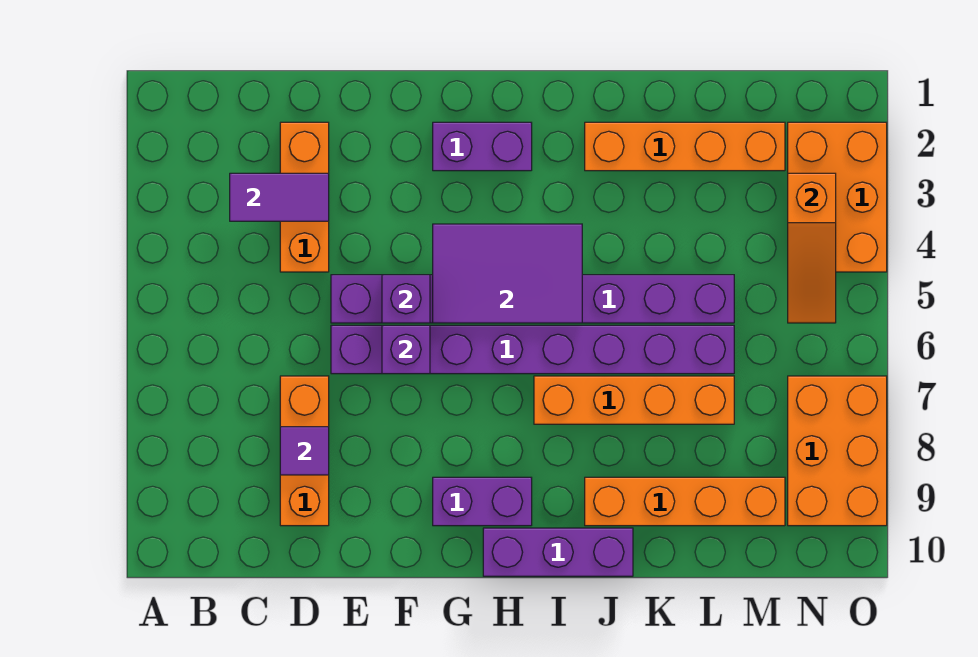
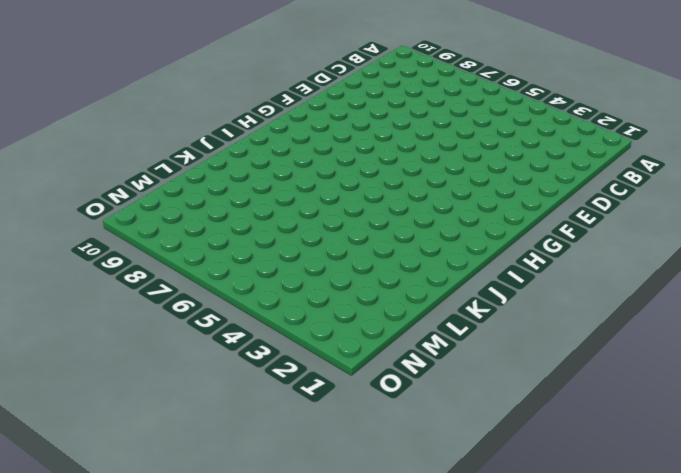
none -> orange brick D2:D4 level 1
none -> orange brick D7:D9 level 1
none -> purple brick E5:L5 level 1

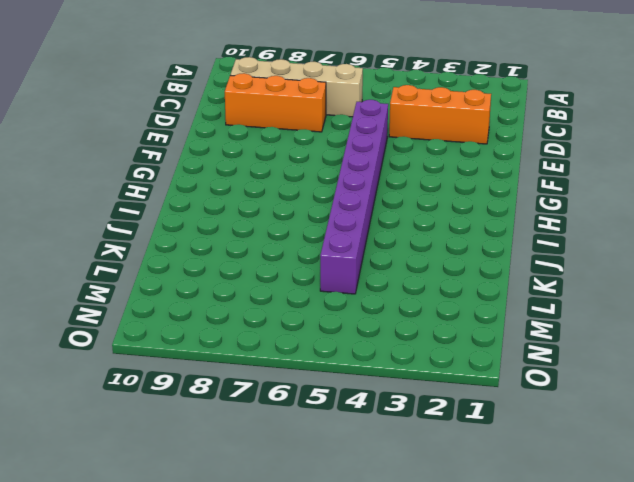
tan brick C6:C9 level 1 -> none
none -> purple brick E6:L6 level 1
none -> purple brick G2:H2 level 1
none -> purple brick G9:H9 level 1

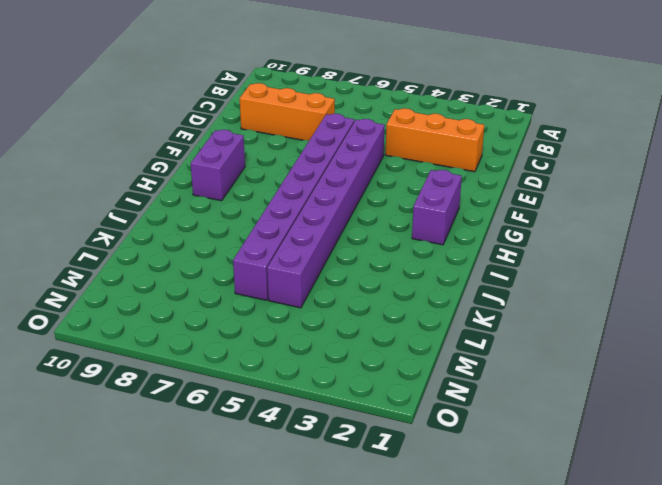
none -> purple brick H10:J10 level 1
none -> orange brick I7:L7 level 1
none -> orange brick J2:M2 level 1

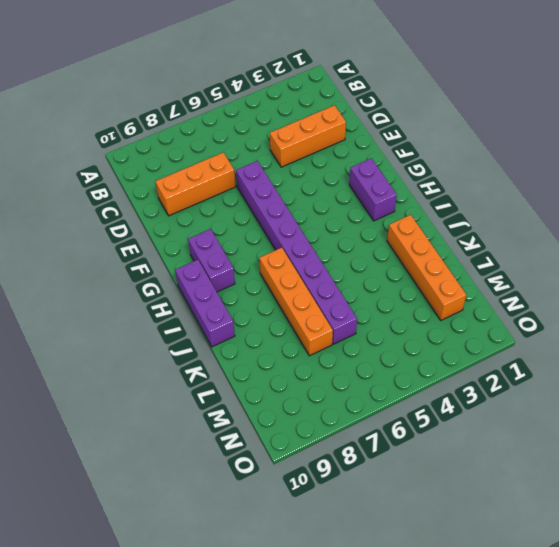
none -> purple brick E5:L5 level 1
none -> orange brick J9:M9 level 1
none -> orange brick N2:O4 level 1

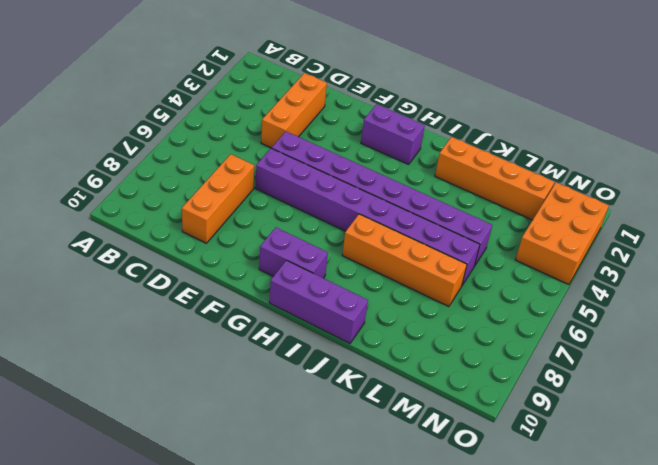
none -> orange brick J9:M9 level 1
none -> orange brick N7:O9 level 1
none -> purple tile C3:D3 level 2

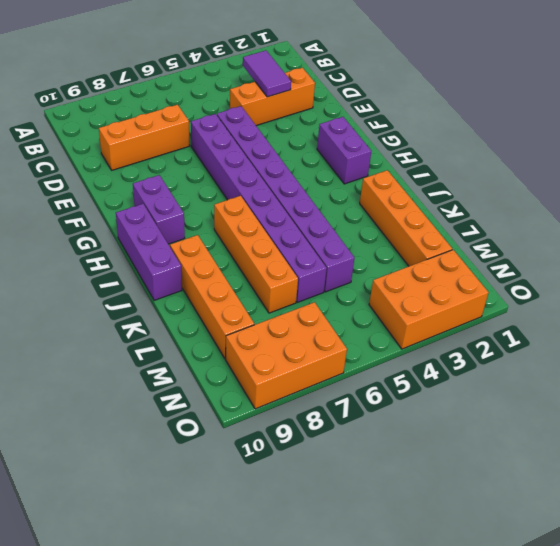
none -> purple tile D8 level 2
none -> purple brick F5 level 2
none -> purple brick F6 level 2

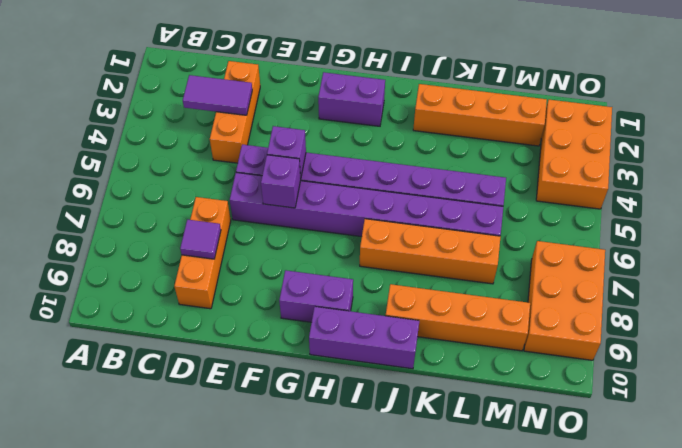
none -> purple tile G4:I5 level 2
none -> orange slope N3:N5 level 2 top 3

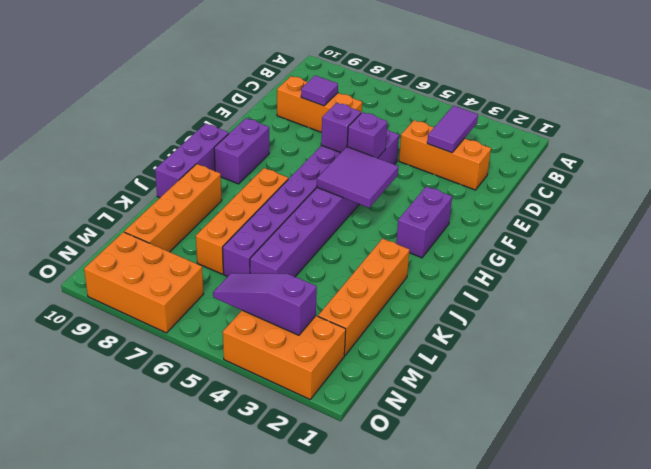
purple tile G4:H5 level 2 -> purple tile G4:I5 level 2
purple slope N3:N5 level 2 top 3 -> orange slope N3:N5 level 2 top 3

